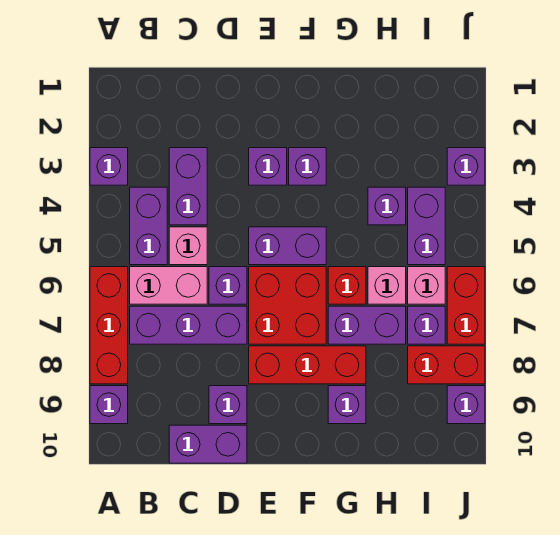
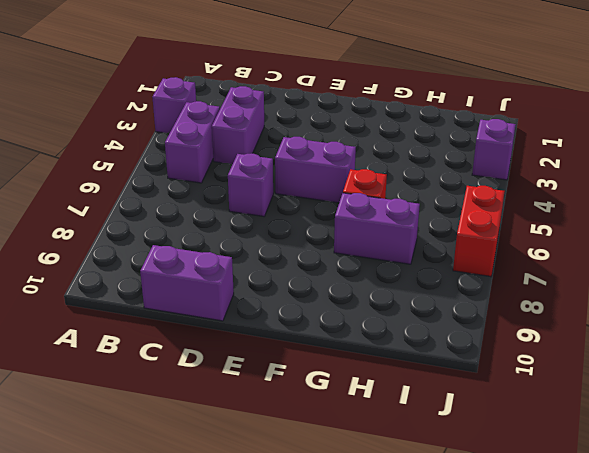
none -> red brick A6:A8 level 1
none -> purple brick A9 level 1
none -> pink brick B6:C6 level 1

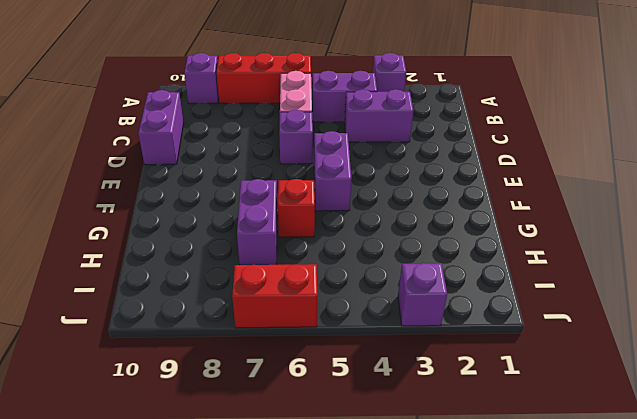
none -> purple brick B7:D7 level 1
none -> pink brick C5 level 1
none -> purple brick D9 level 1

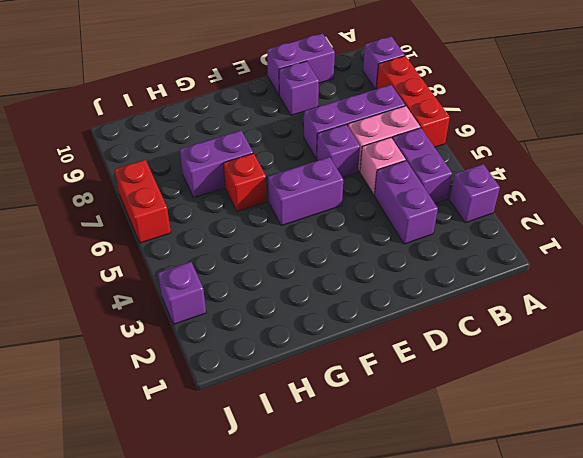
none -> purple brick E3 level 1
none -> red brick E6:F7 level 1
none -> red brick E8:G8 level 1

